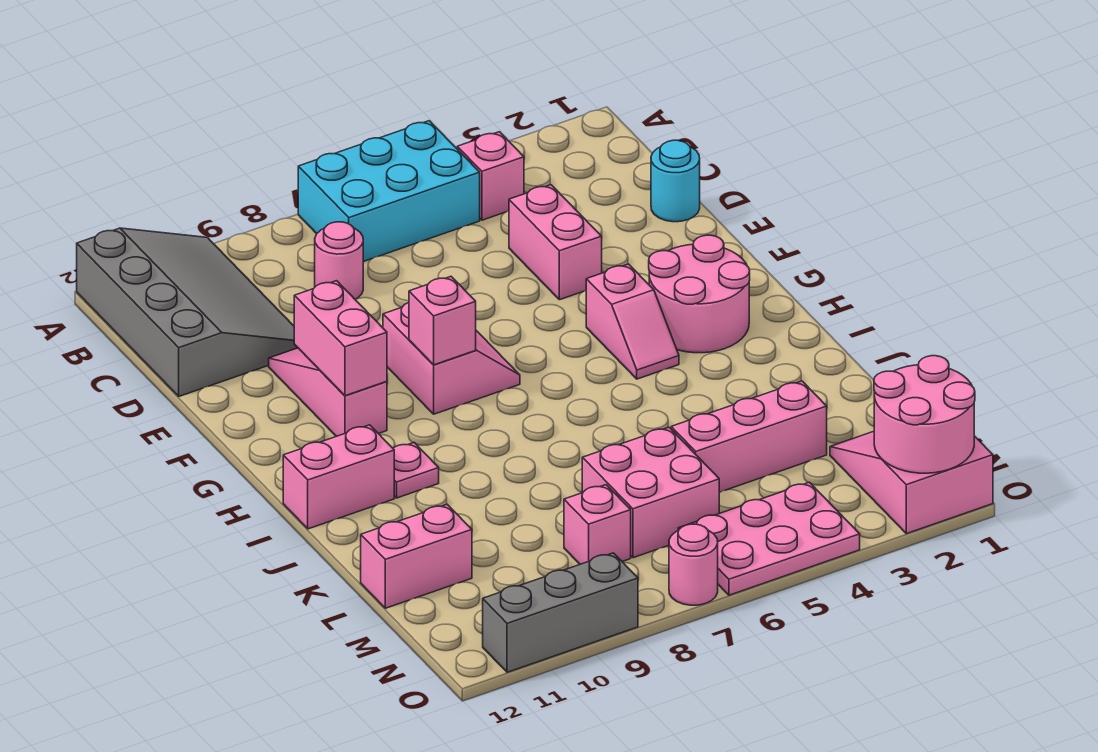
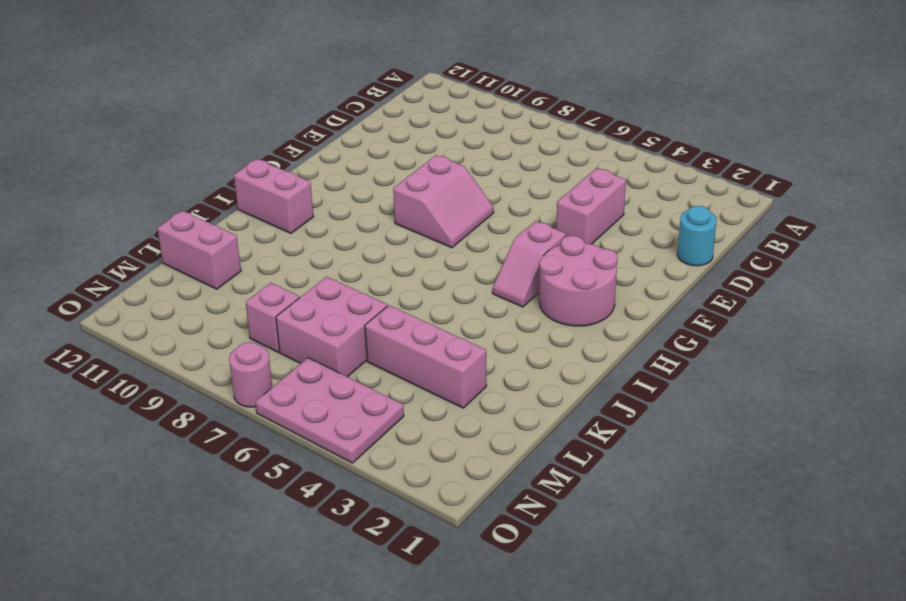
none -> cyan brick A5:B7 level 1
none -> grey slope A10:D12 level 1 top 12
none -> pink brick B4 level 1

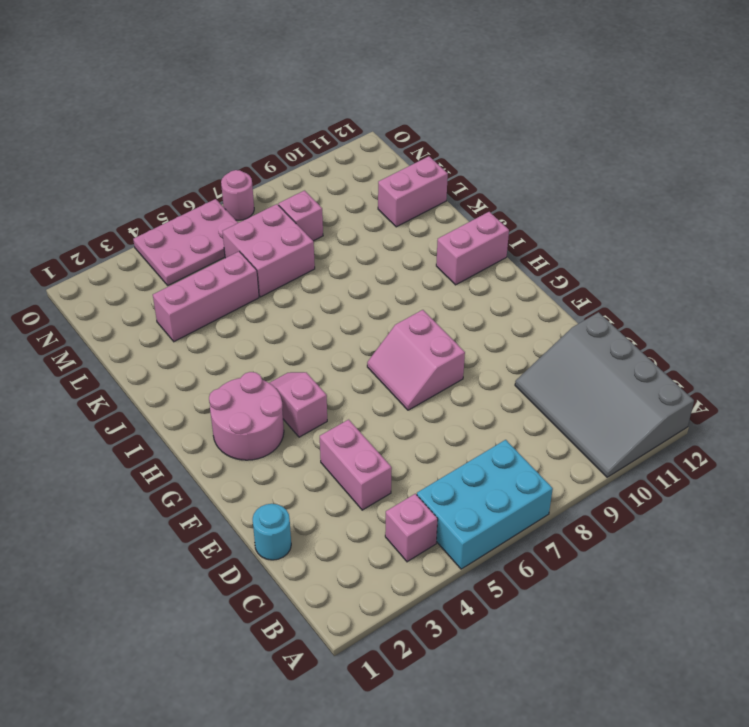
none -> pink round brick C8 level 1
none -> pink slope E10:G10 level 1 top G
none -> pink plate I10 level 1

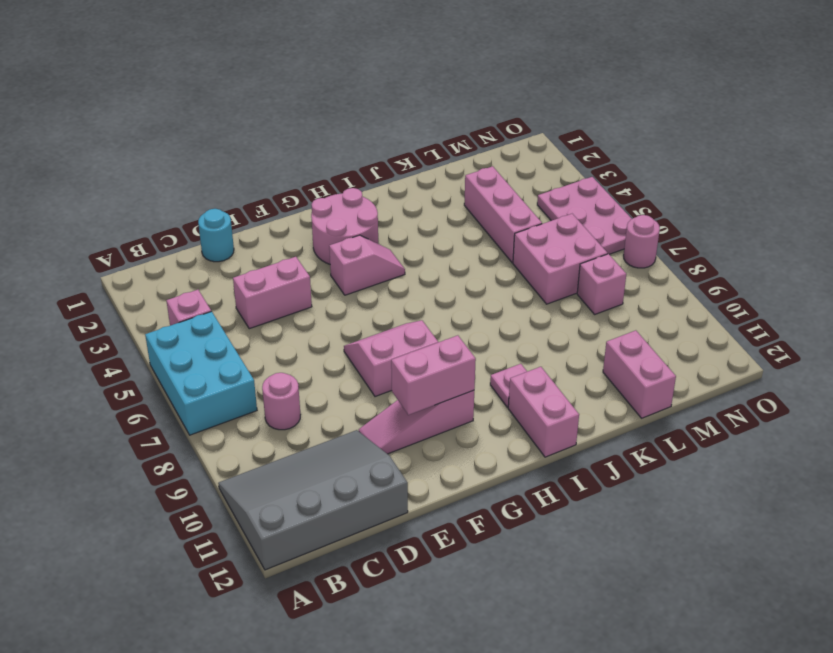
none -> pink slope M1:O2 level 1 top O
none -> grey brick O9:O11 level 1
none -> pink brick G8 level 2

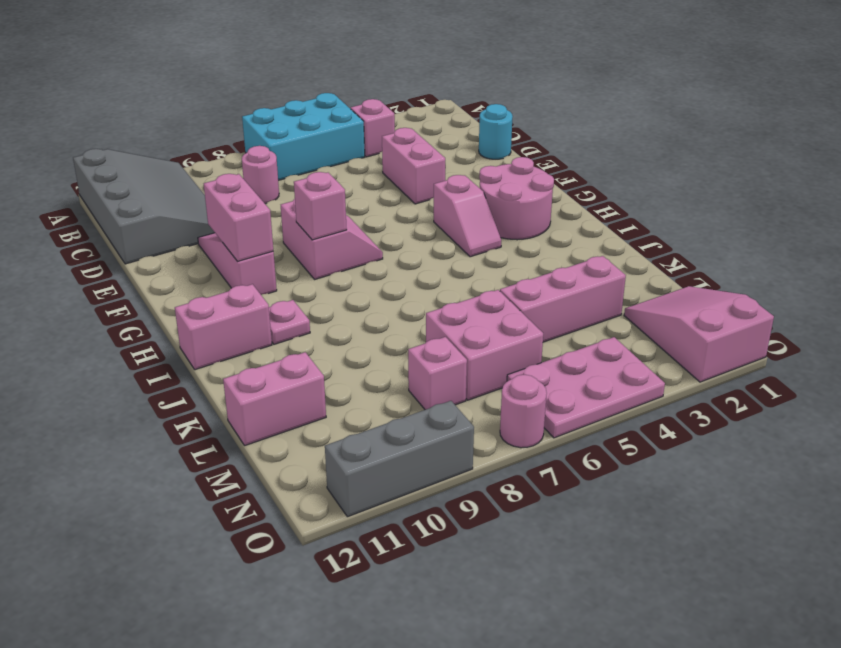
none -> pink round brick N1:O2 level 2

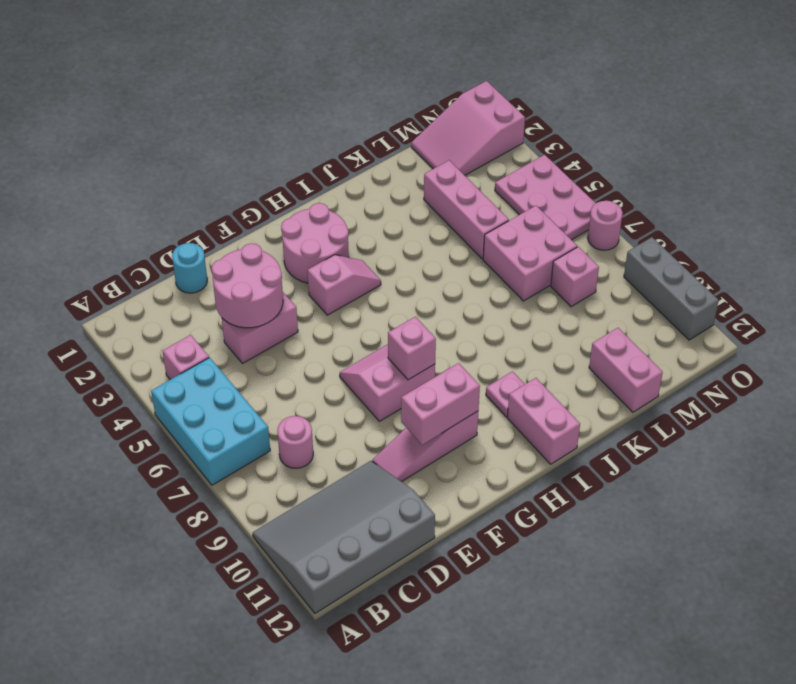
pink round brick D3:E4 level 2 -> pink round brick N1:O2 level 2

